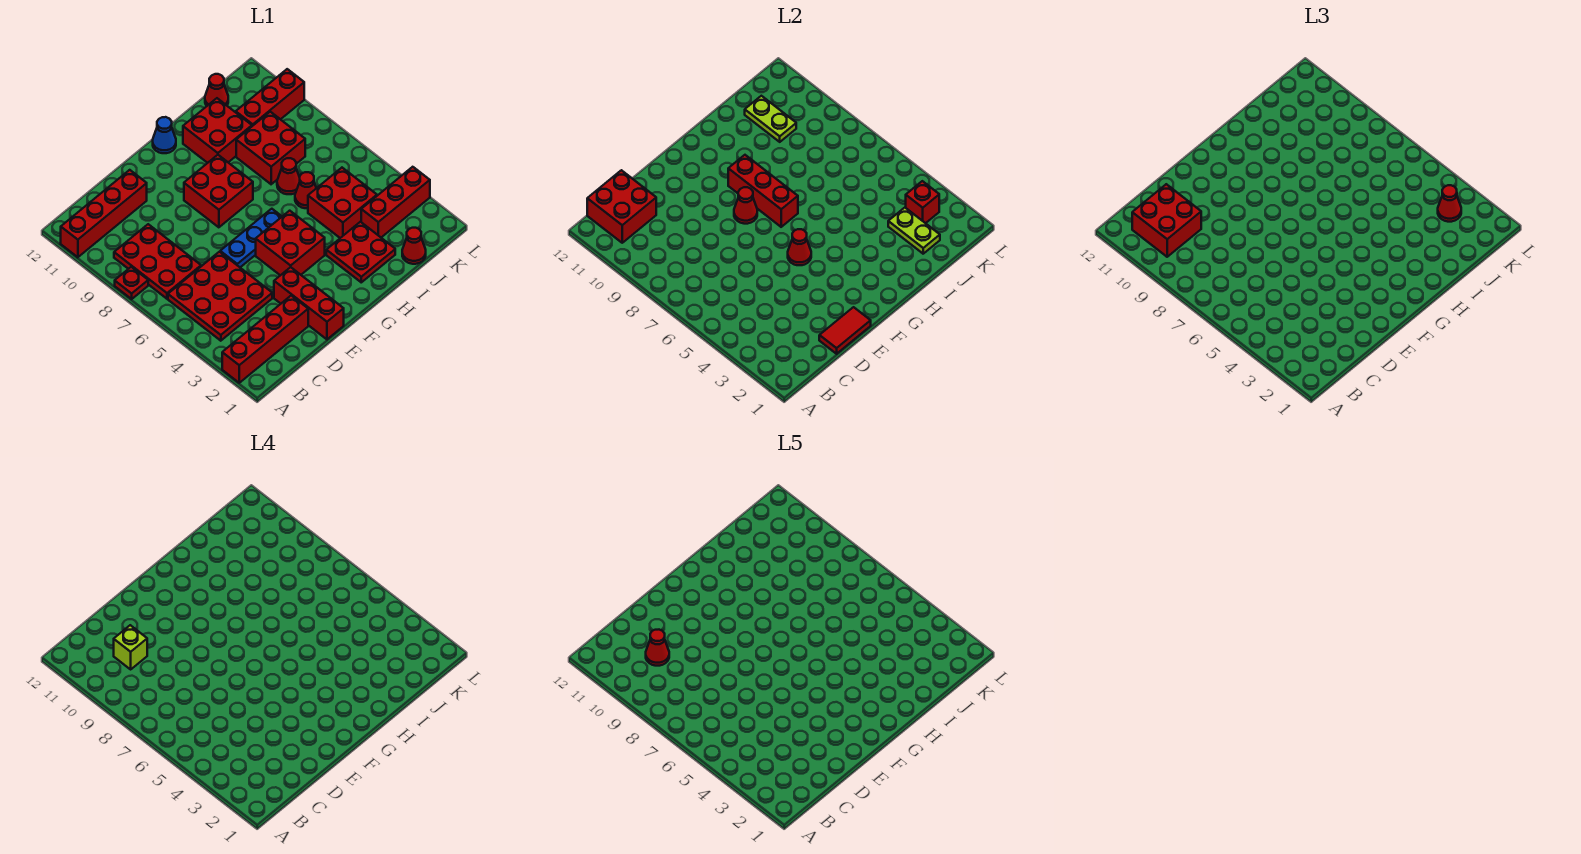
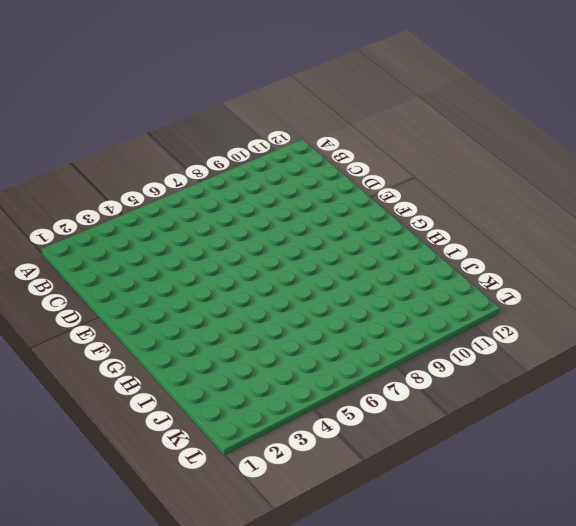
none -> red brick A2:D2 level 1
none -> red plate A8 level 1
none -> red brick A11:D11 level 1
none -> red plate B4:D6 level 1

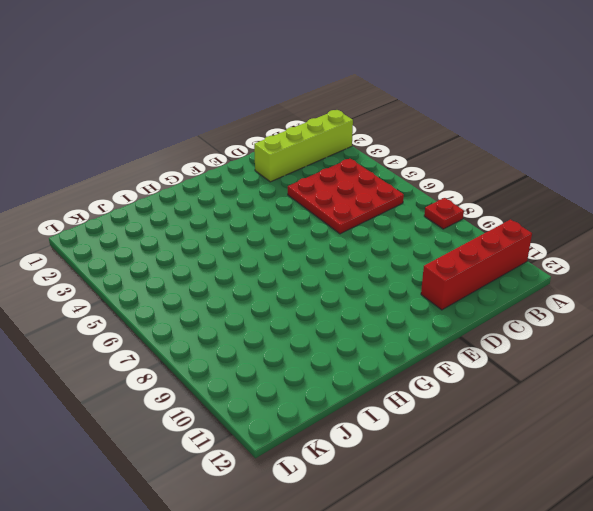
lime brick A2:D2 level 1 -> red brick A2:D2 level 1
none -> red plate B7:C9 level 1
none -> red brick E1:E3 level 1
none -> blue plate E6:G6 level 1
none -> red brick F4:G5 level 1

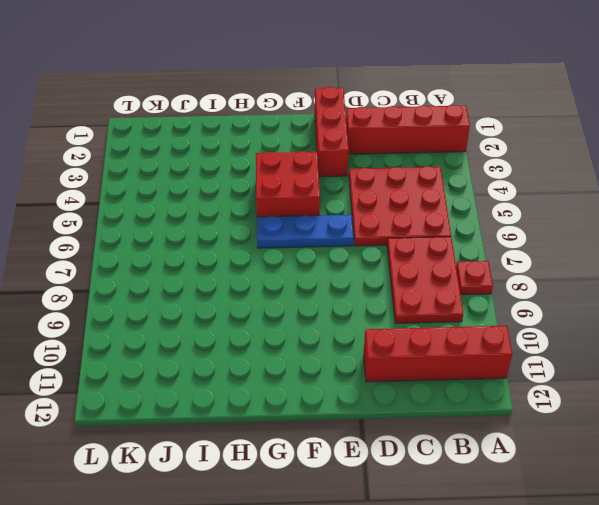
none -> red brick F8:G9 level 1
none -> blue cone G12 level 1
none -> red plate H2:I3 level 1
none -> red brick H10:I11 level 1

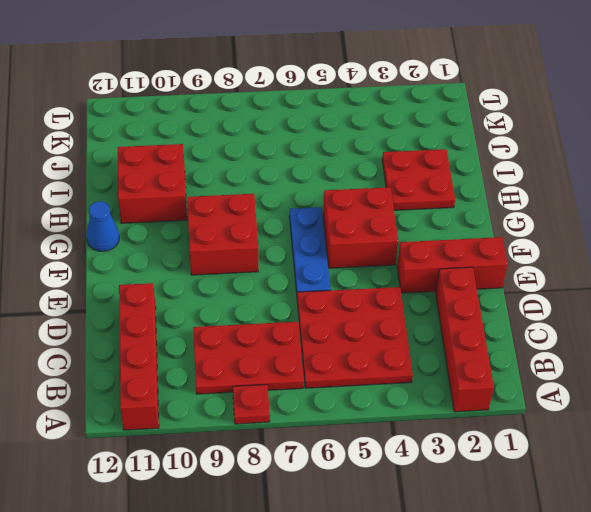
none -> red brick I4:J5 level 1
none -> red cone I6 level 1
none -> red cone I7 level 1
none -> red brick I8:J9 level 1

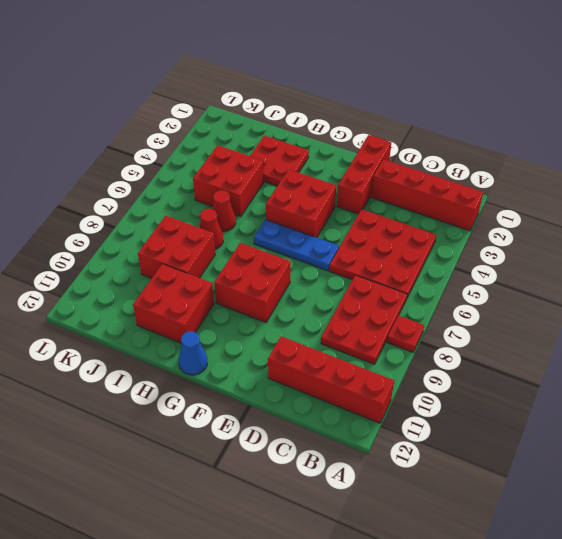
none -> red cone J1 level 1
none -> red brick J3:L3 level 1
none -> red brick J10:L10 level 1
none -> red cone J12 level 1

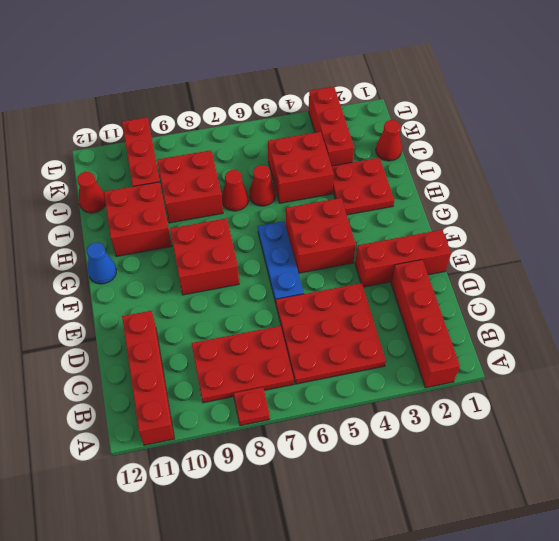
none -> red brick B11:C12 level 2
none -> red tile D1:E1 level 2
none -> red cone F5 level 2
none -> red cone F8 level 2

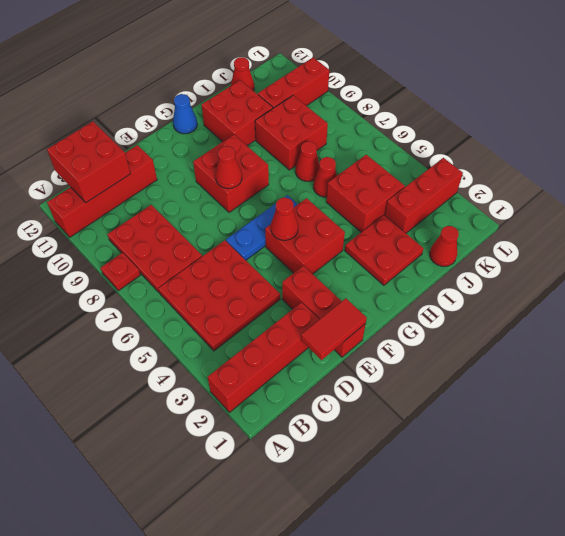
none -> red brick G7:G9 level 2
none -> lime plate J2:J3 level 2
none -> lime plate J10:J11 level 2
none -> red brick K3 level 2

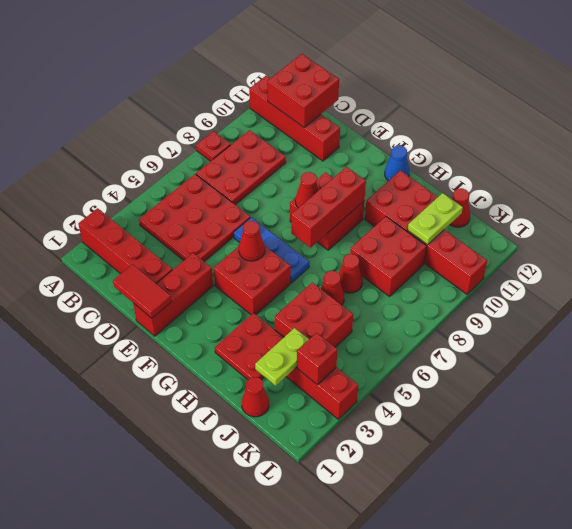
none -> red brick B10:C11 level 3
none -> red cone K3 level 3
none -> lime brick C10 level 4
none -> red cone C10 level 5

